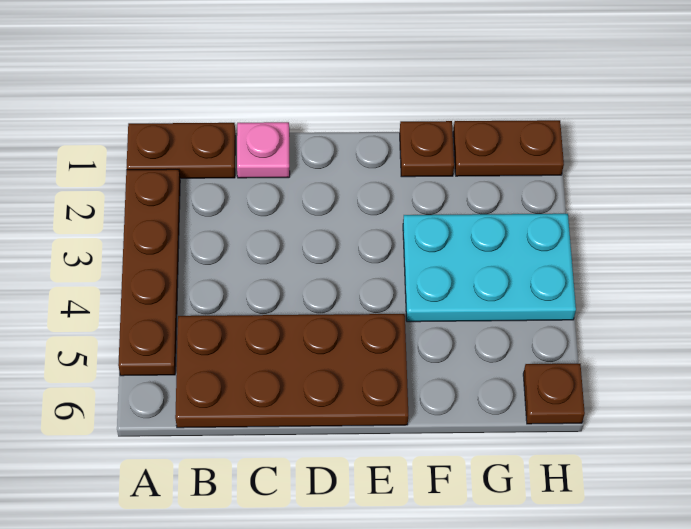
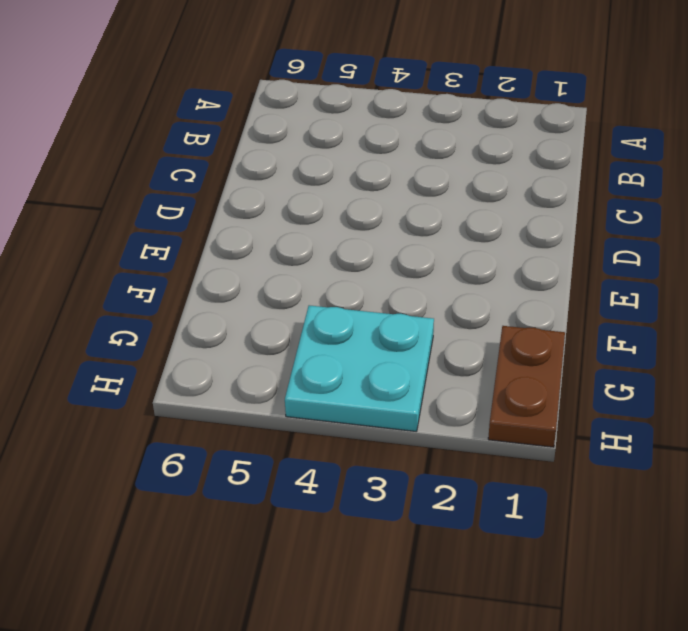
cyan plate G3:H4 level 1 -> cyan plate F3:H4 level 1
none -> brown plate A1:B1 level 1
none -> brown plate A2:A5 level 1

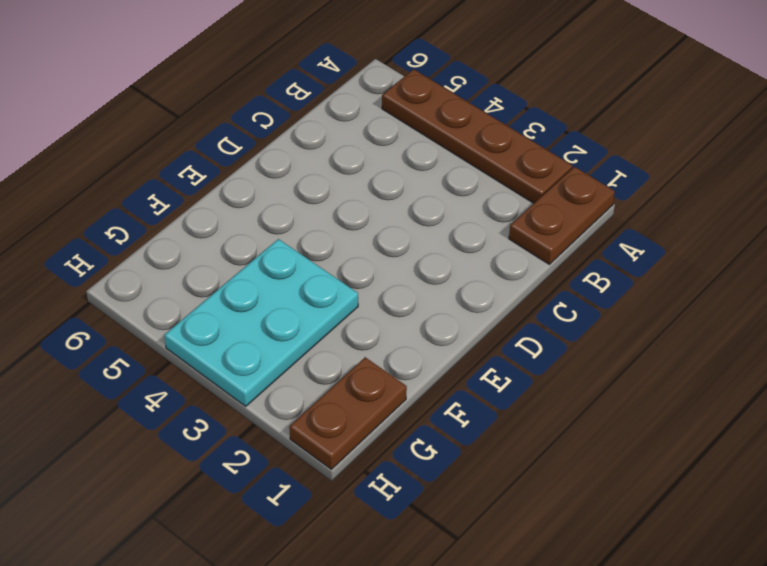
none -> brown plate B5:E6 level 1
none -> pink plate C1 level 1

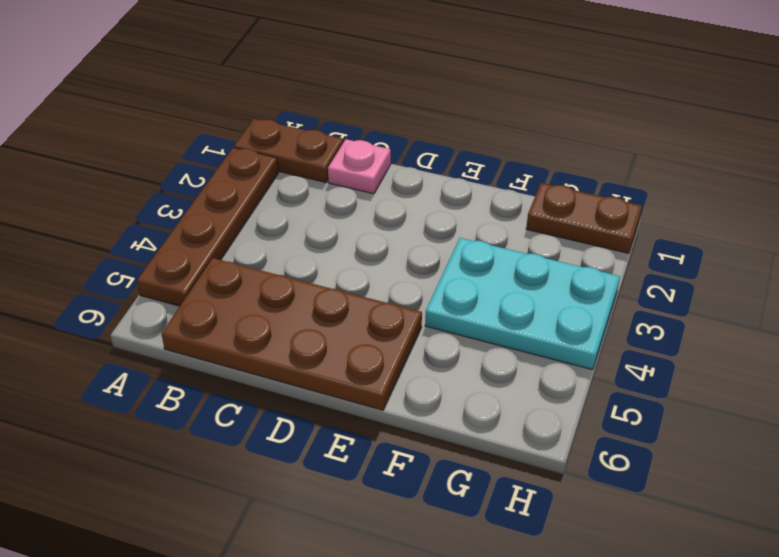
none -> brown plate F1 level 1
none -> brown plate H6 level 1

